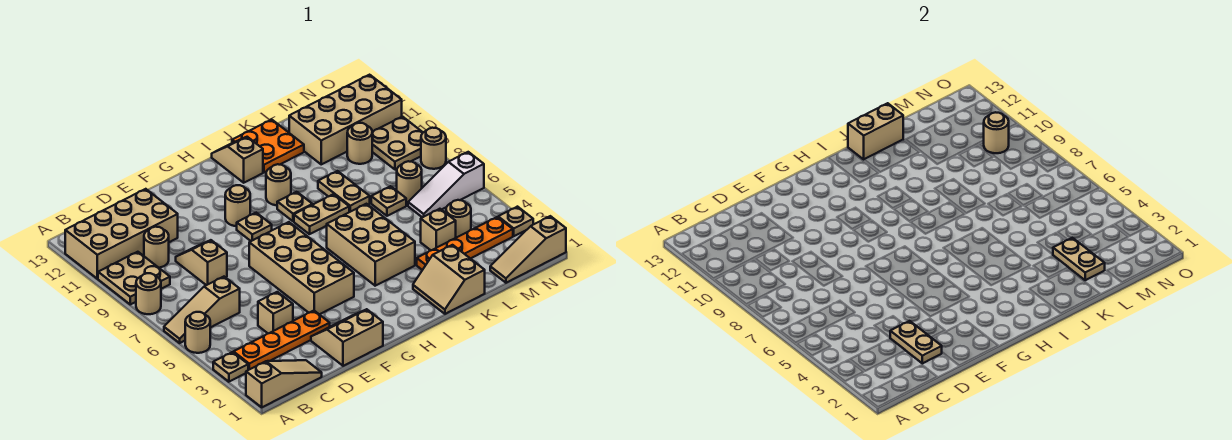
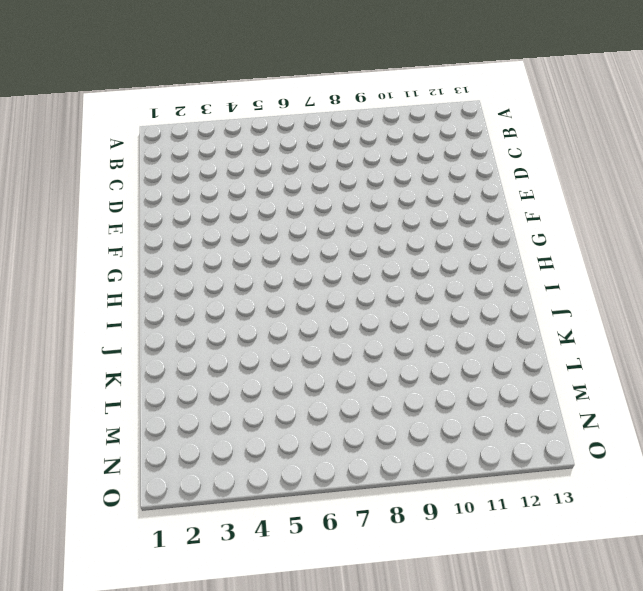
none -> tan slope A1:C1 level 1 top A
none -> tan plate A3 level 1
none -> tan round brick A5 level 1
none -> tan slope A6:C6 level 1 top C

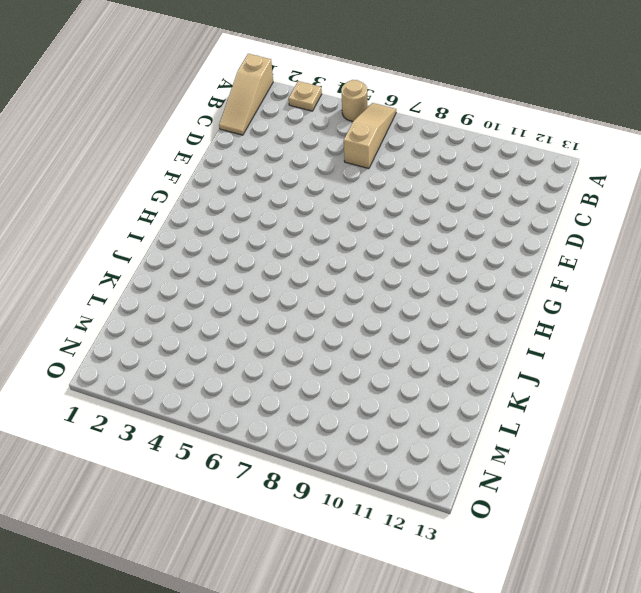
none -> tan round brick A8 level 1
none -> tan plate A9:B10 level 1
none -> tan brick A11:D12 level 1
none -> orange plate B3:E3 level 1

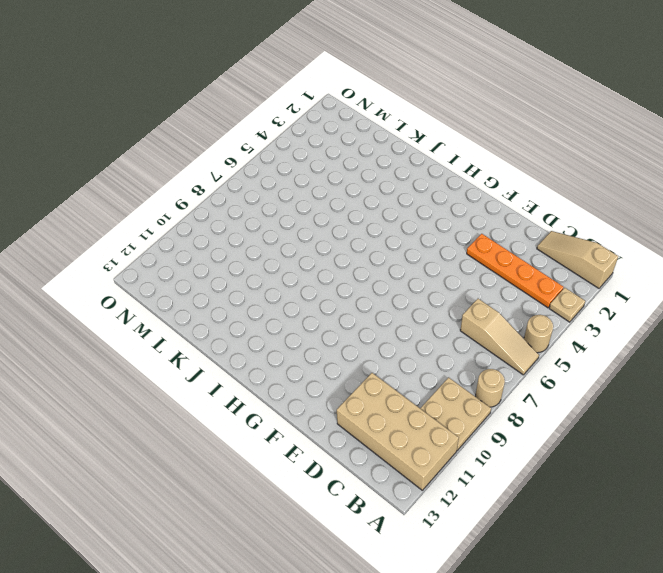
none -> tan round brick C10 level 1
none -> tan brick D4 level 1
none -> tan slope D8:D9 level 1 top 8
none -> tan slope E1:F2 level 1 top 1

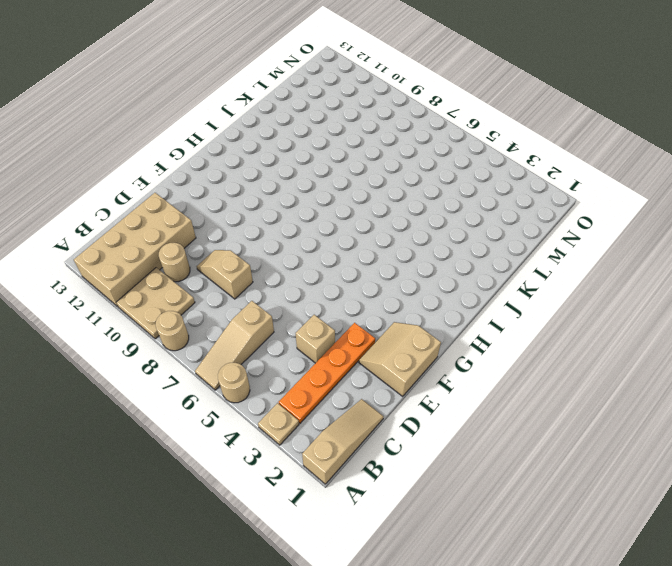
none -> tan brick F4:G7 level 1
none -> tan plate G9 level 1
none -> tan round brick G10 level 1
none -> tan brick I4:J6 level 1

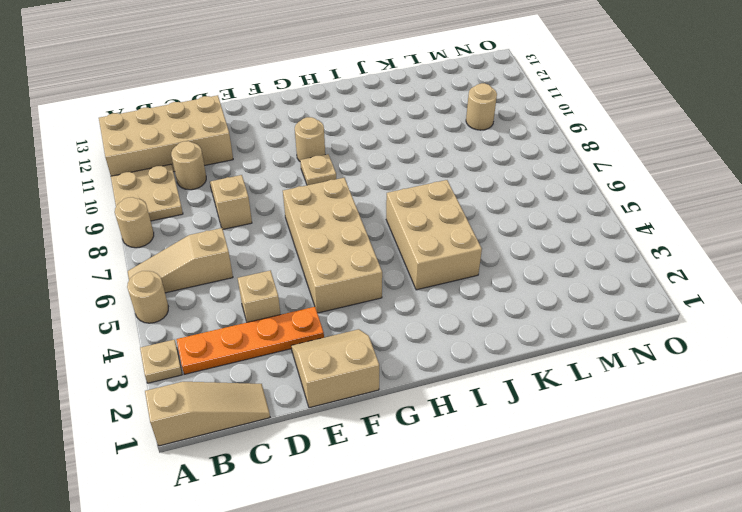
none -> tan plate I8:J8 level 1
none -> tan plate I9 level 1
none -> tan round brick I10 level 1
none -> tan slope I12:I13 level 1 top 12

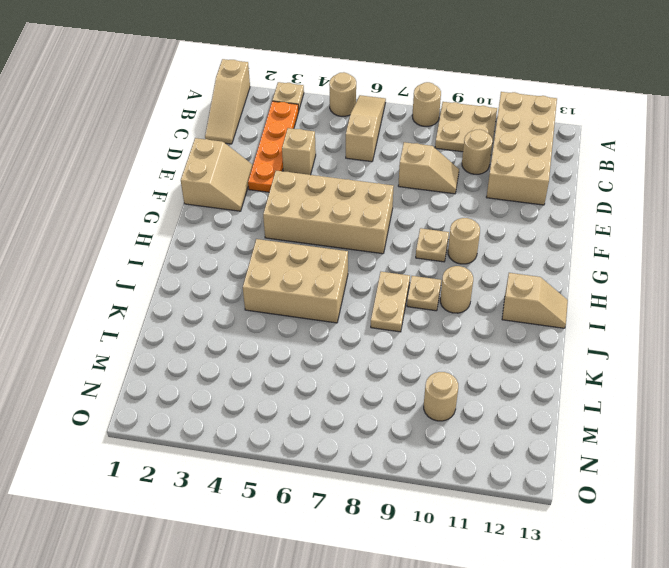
none -> tan slope J1:K2 level 1 top K
none -> orange plate J12:K13 level 1
none -> orange plate K3:N3 level 1
none -> tan plate K8:K9 level 1

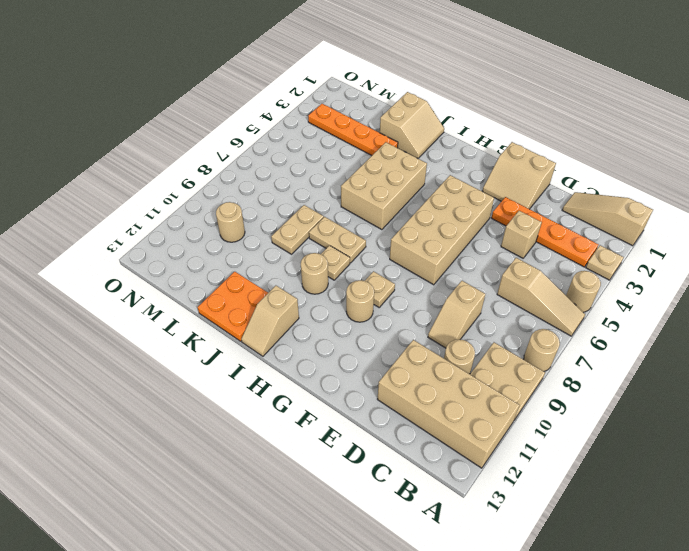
none -> tan brick L4 level 1
none -> tan plate L7 level 1
none -> tan brick L11:O12 level 1
none -> tan slope M1:O1 level 1 top O

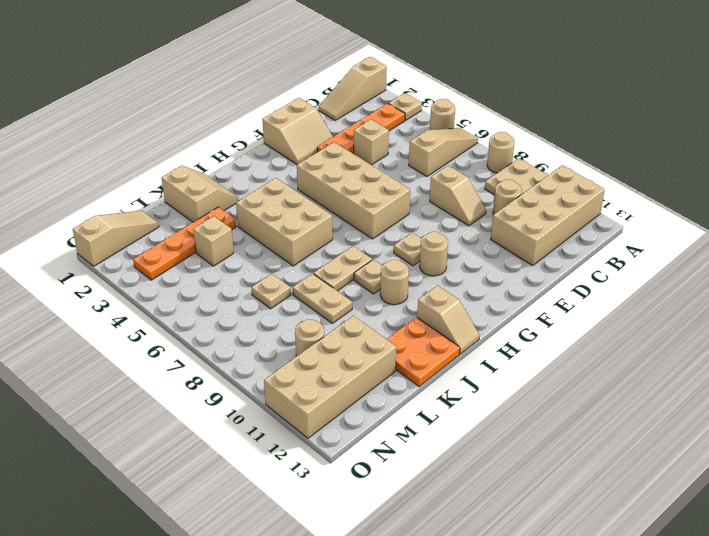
none -> tan round brick M4 level 1
none -> white slope M6:O6 level 1 top O
none -> tan round brick M7 level 1
none -> tan plate N9:O10 level 1

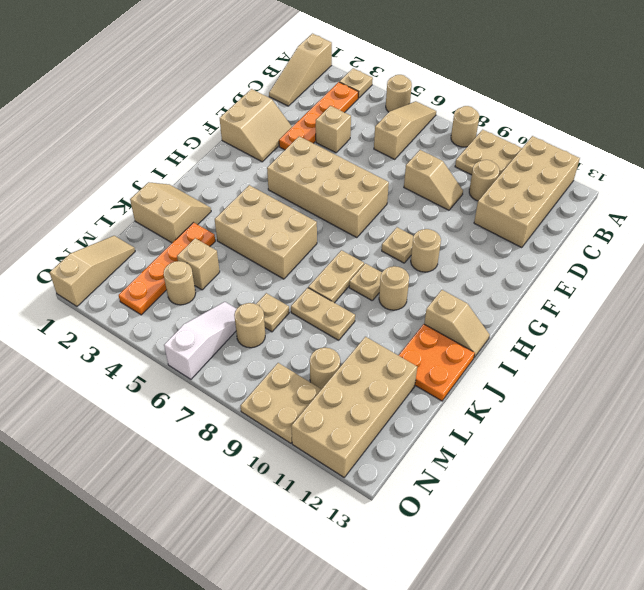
none -> tan plate O3 level 1
none -> tan round brick O8 level 1
none -> tan plate D2:D3 level 2
none -> tan brick J13:K13 level 2

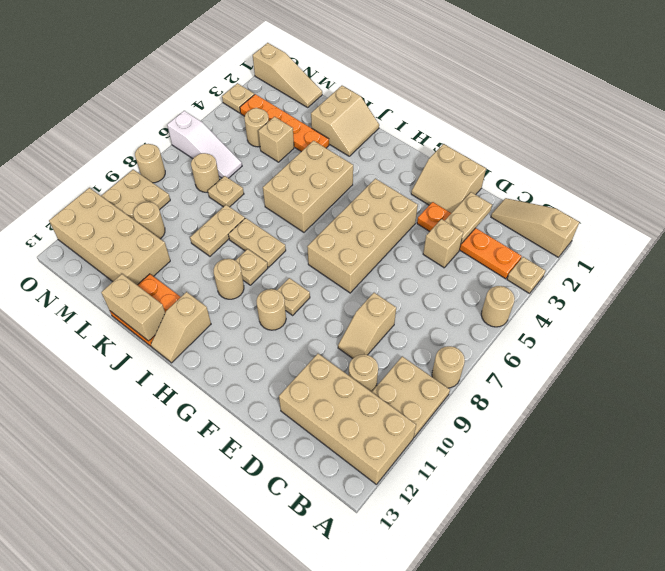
none -> tan slope A6:C6 level 1 top C
none -> tan plate L2:L3 level 2
none -> tan round brick N10 level 2

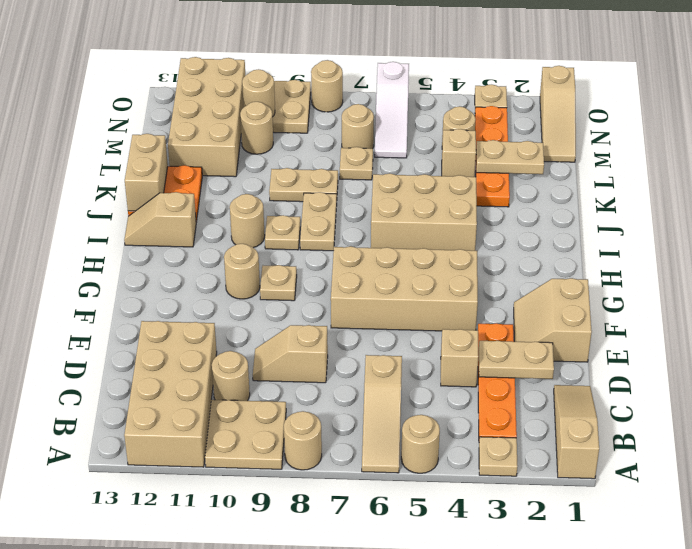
none -> tan slope J1:K2 level 1 top K

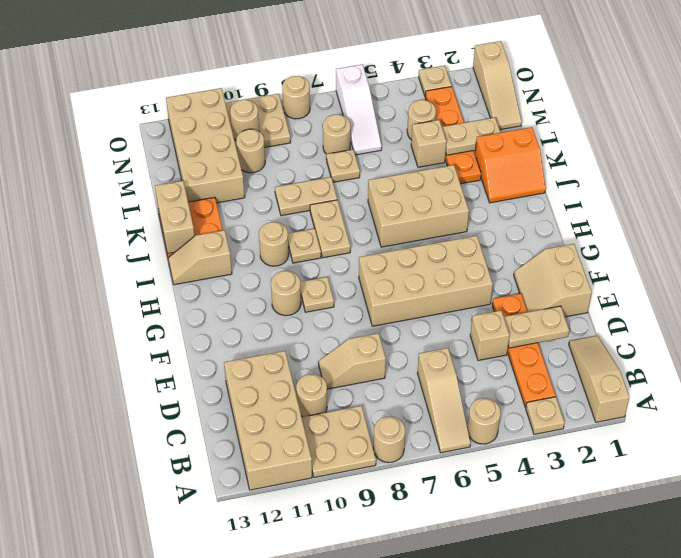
orange slope J1:K2 level 1 top K -> tan slope J1:K2 level 1 top K

